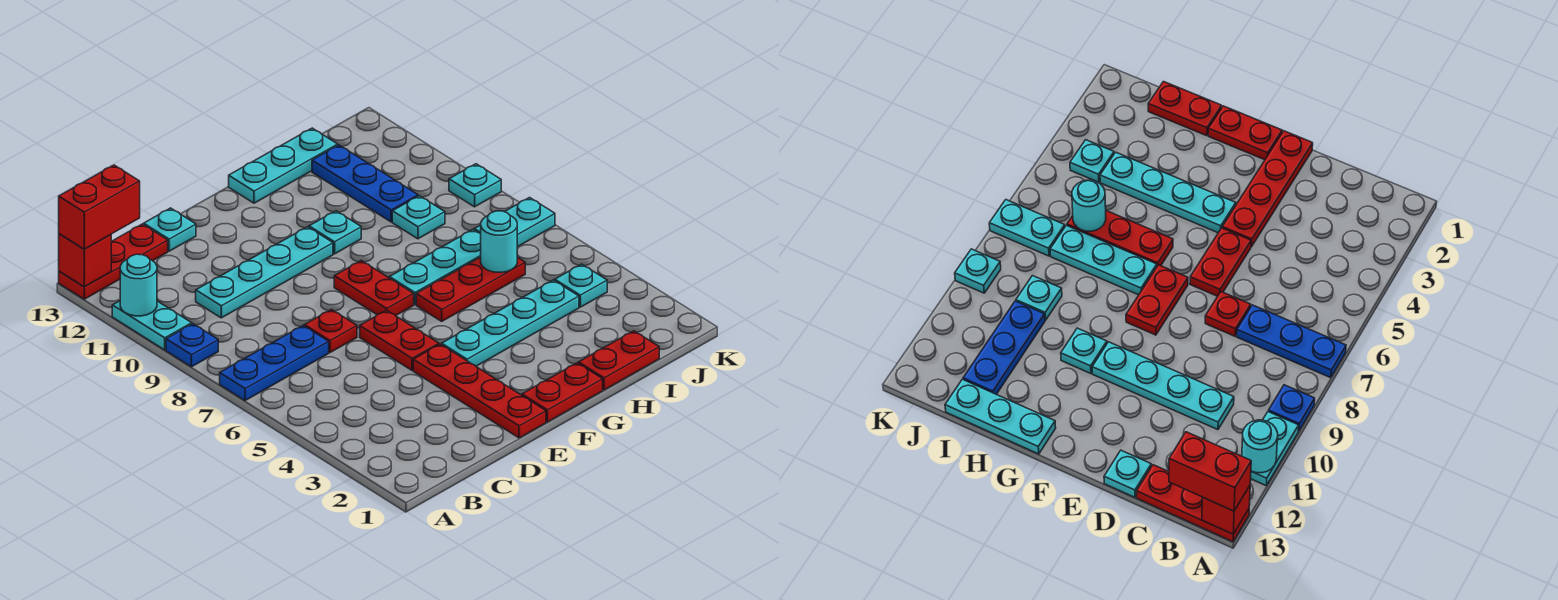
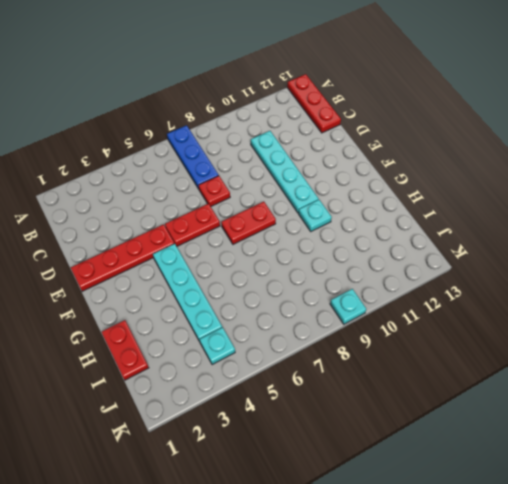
none -> blue plate A9 level 1
none -> cyan plate A10:A11 level 1
none -> cyan plate D13 level 1

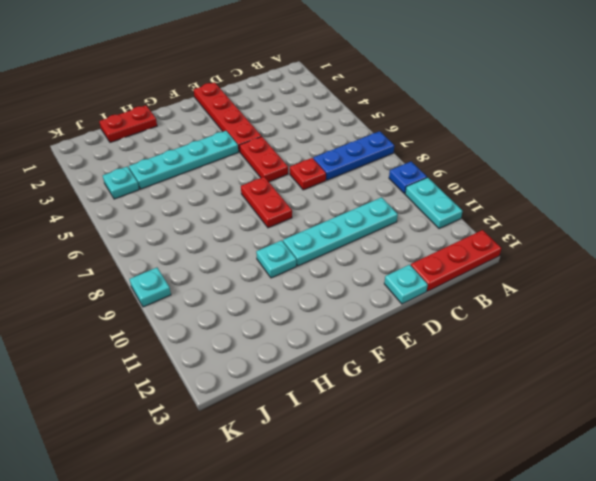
none -> red plate F1:G1 level 1
none -> red plate G6:I6 level 1
none -> cyan plate G7:I7 level 1

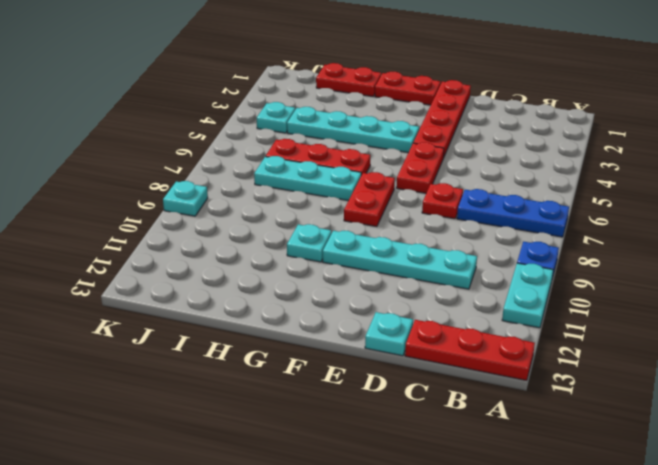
none -> cyan plate G13:I13 level 1
none -> cyan plate I9 level 1
none -> blue plate I10:I12 level 1

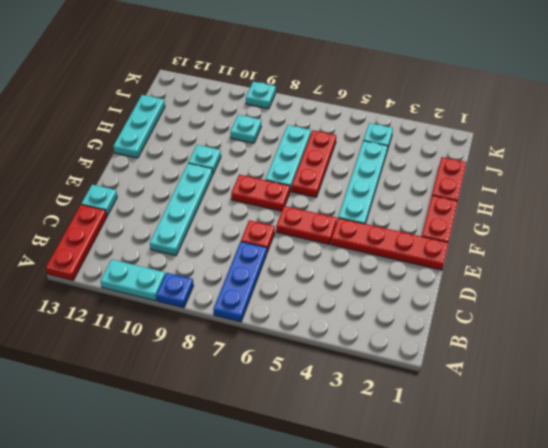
none -> blue plate I10:I12 level 1
none -> cyan plate J7:K7 level 1
none -> cyan round brick A11 level 2

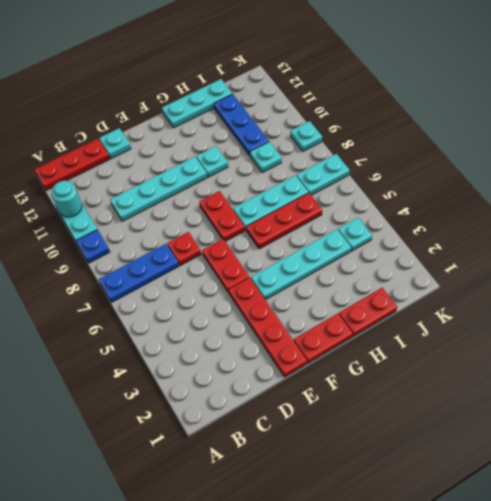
none -> red brick A13 level 2
none -> cyan round brick I6 level 2
none -> red brick A13:B13 level 3

